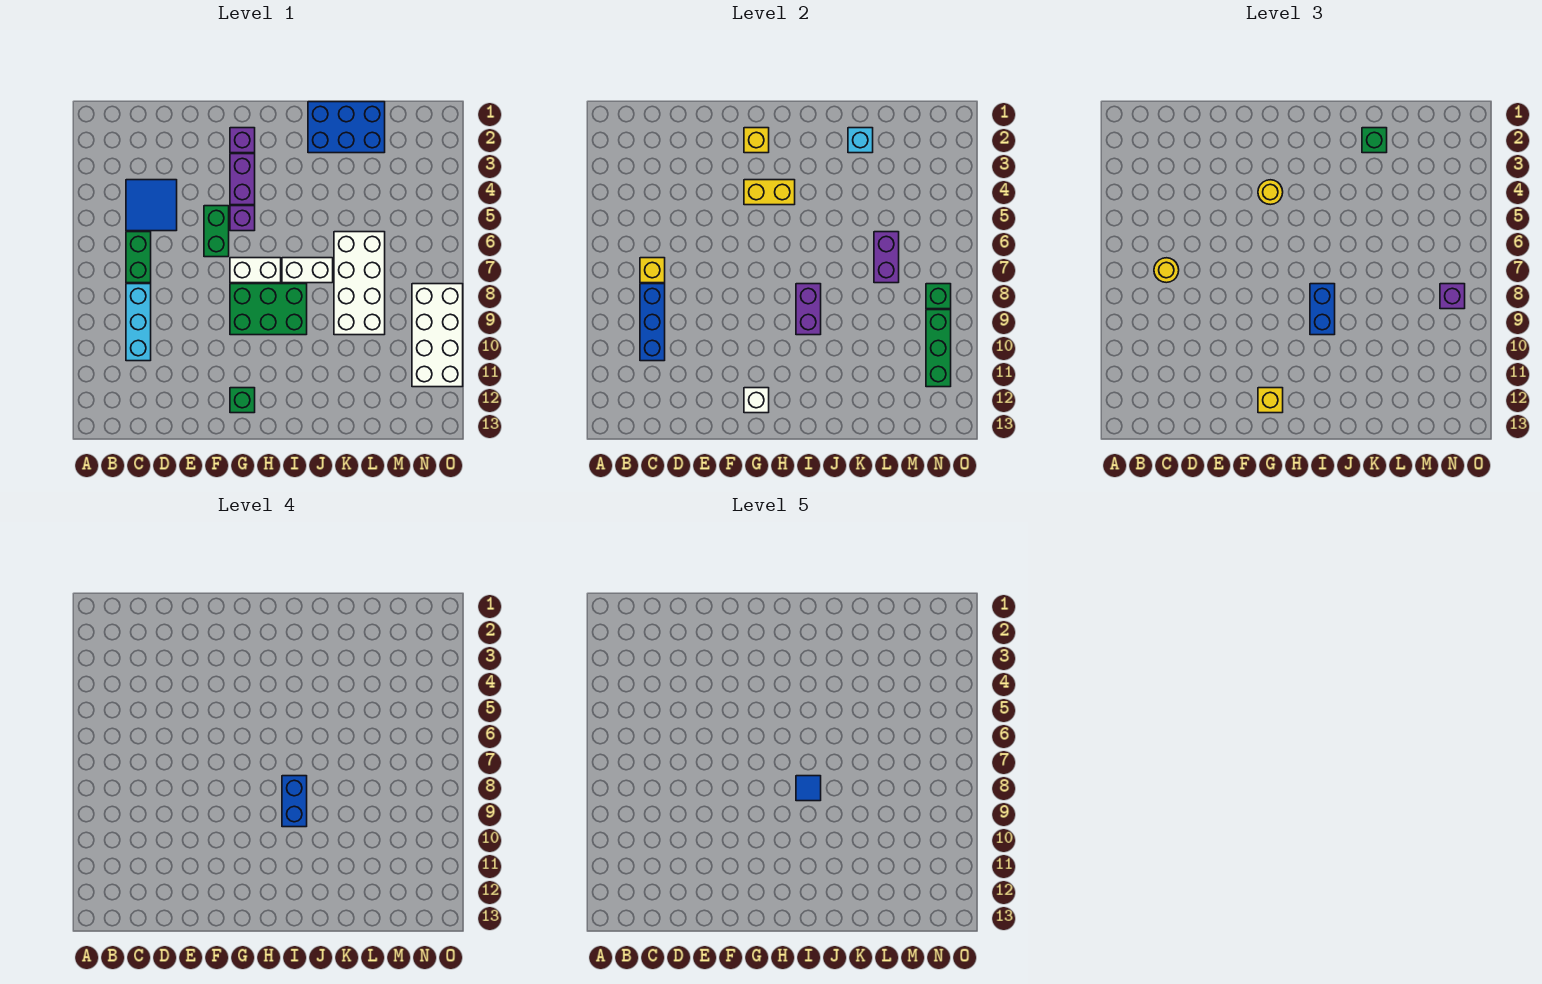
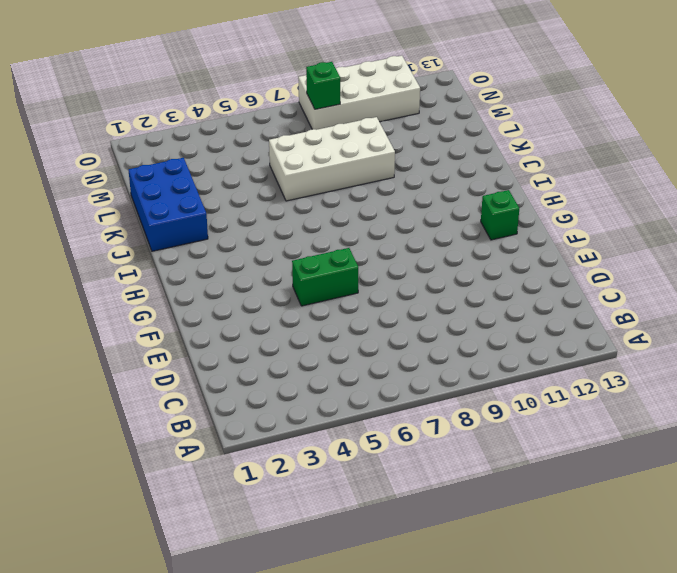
none -> blue tile C4:D5 level 1
none -> green brick C6:C7 level 1
none -> cyan brick C8:C10 level 1
none -> purple brick G2 level 1

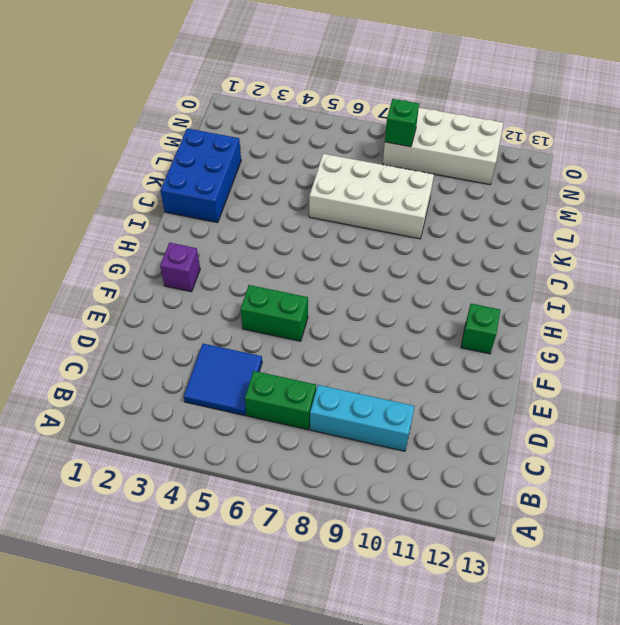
none -> purple brick G3:G4 level 1
none -> purple brick G5 level 1
none -> white brick G7:H7 level 1
none -> green brick G8:I9 level 1

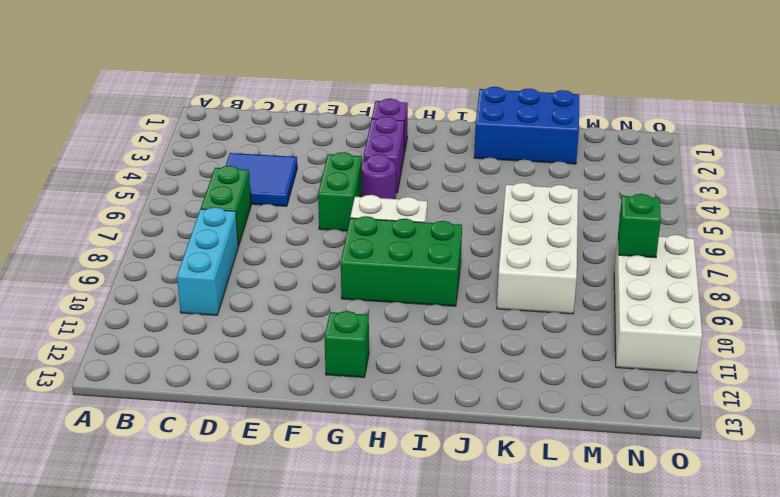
purple round brick G5 level 1 -> purple brick G5 level 1
none -> white brick I7:J7 level 1
none -> yellow brick C7 level 2
none -> blue brick C8:C10 level 2
none -> yellow brick G2 level 2

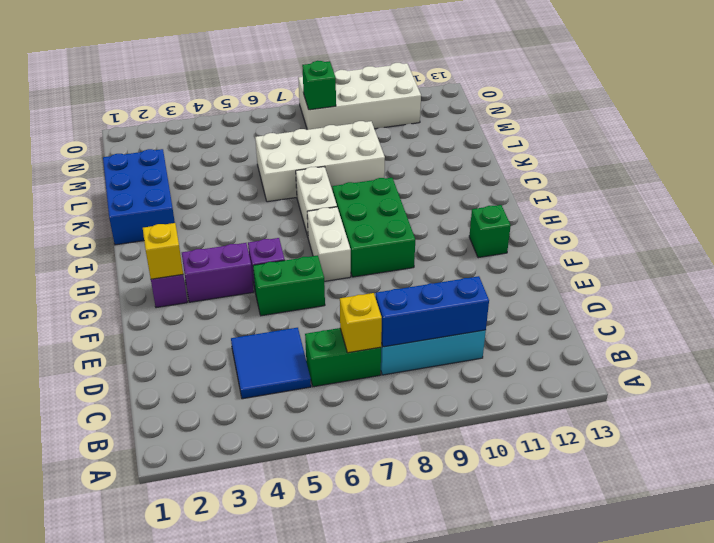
none -> yellow brick G4:H4 level 2
none -> white brick G12 level 2
none -> purple brick I8:I9 level 2
none -> cyan brick K2 level 2

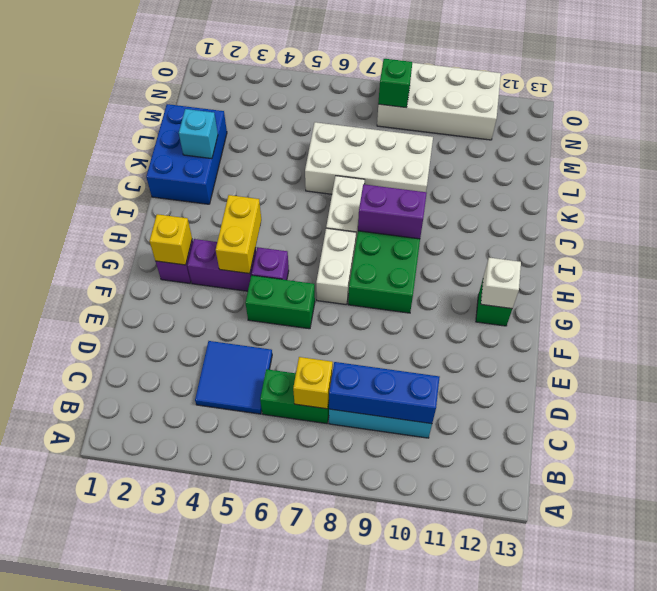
none -> purple brick L6:L7 level 2
none -> green brick N9:N11 level 2
none -> yellow round brick C7 level 3
none -> yellow round brick G4 level 3

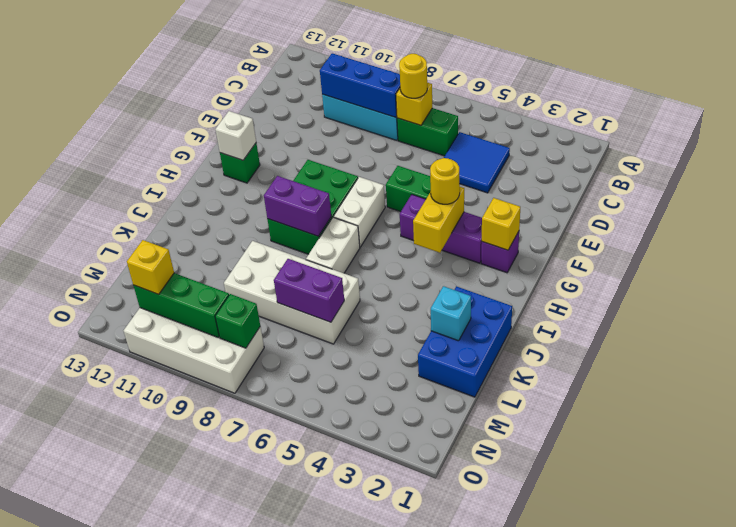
yellow brick N11 level 3 -> yellow brick G12 level 3
none -> blue brick I8:I9 level 3
none -> green brick K2 level 3
none -> purple brick N8 level 3
none -> blue brick I8:I9 level 4

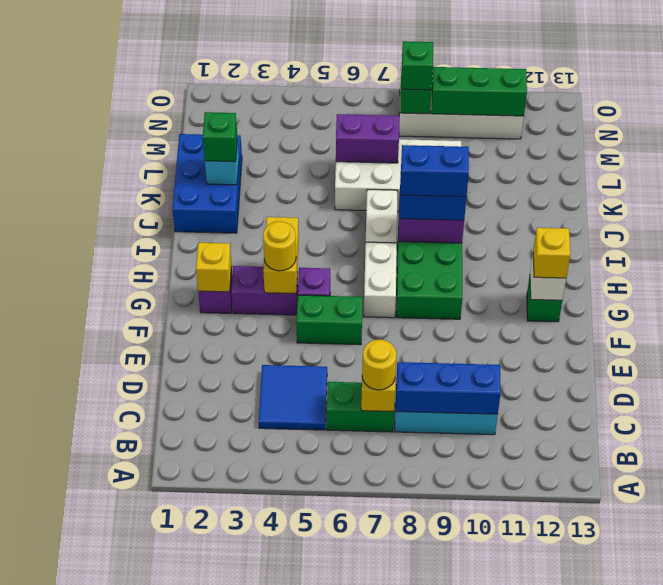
green brick N8 level 3 -> purple brick N8 level 3
none -> blue tile I8 level 5

